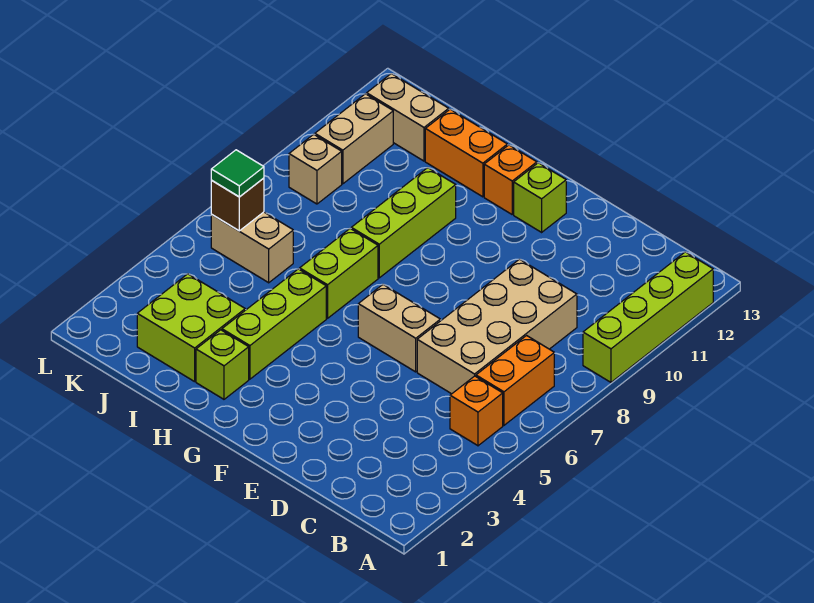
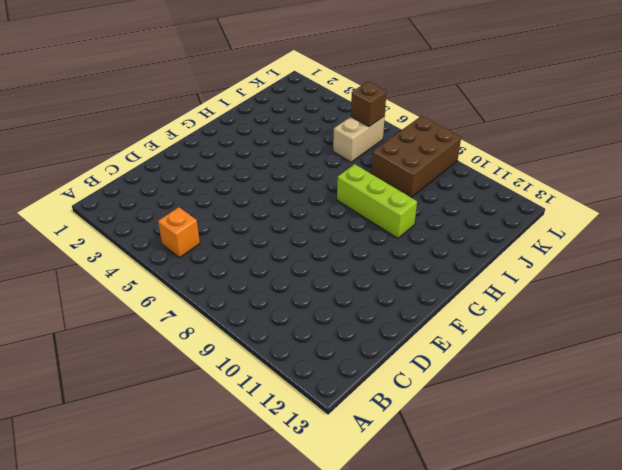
brown brick J8:L9 level 1 -> tan brick K9 level 1
none -> lime brick A9:A12 level 1
none -> orange brick B6:B7 level 1
none -> tan brick C6:D9 level 1

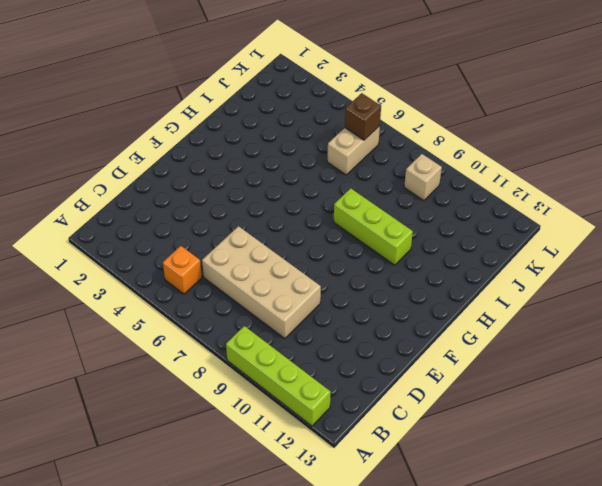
none -> orange brick B6:B7 level 1
none -> tan brick E6:F6 level 1
none -> lime brick F12 level 1

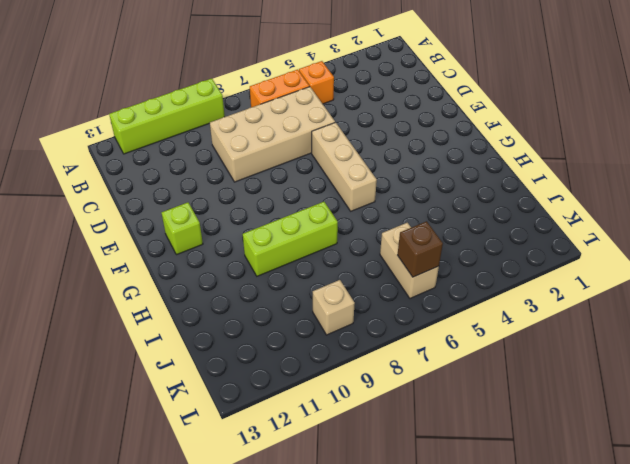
tan brick E6:G6 level 1 -> tan brick E6:F6 level 1
none -> orange brick G12 level 1
none -> lime brick H2 level 1
none -> lime brick H3:H5 level 1

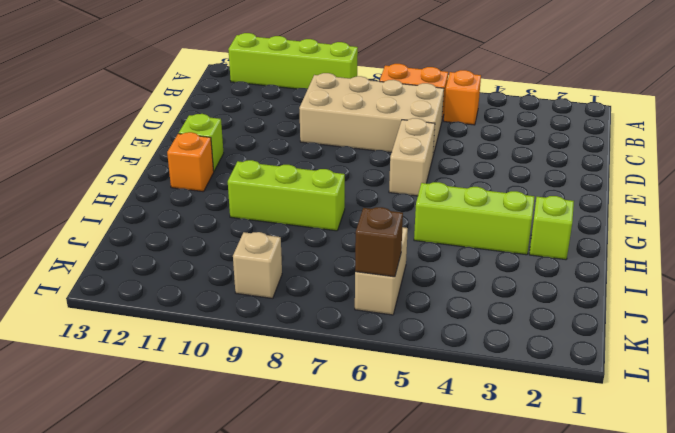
none -> lime brick H6:H7 level 1
none -> orange brick H12:I12 level 1
none -> lime brick I2:J3 level 1

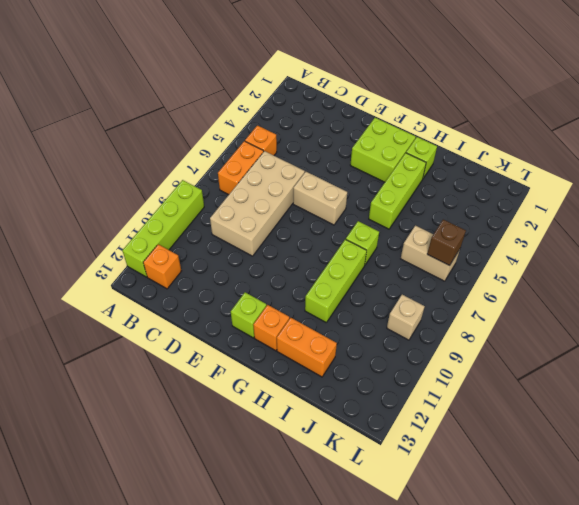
orange brick B12 level 1 -> none
lime brick F2:G3 level 1 -> lime brick I2:J3 level 1
lime brick H7 level 1 -> lime brick H6:H7 level 1
none -> tan brick J12:K12 level 1
none -> tan brick K10:K11 level 1
none -> green tile K6 level 3

